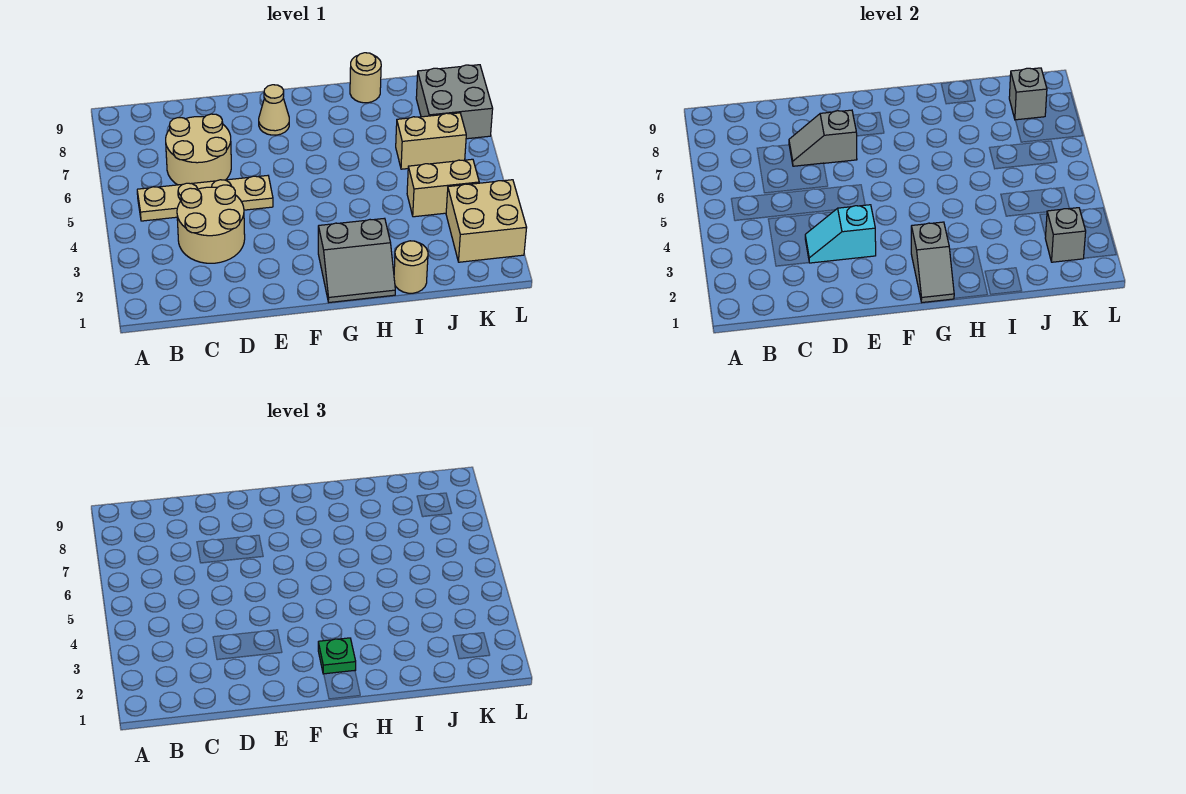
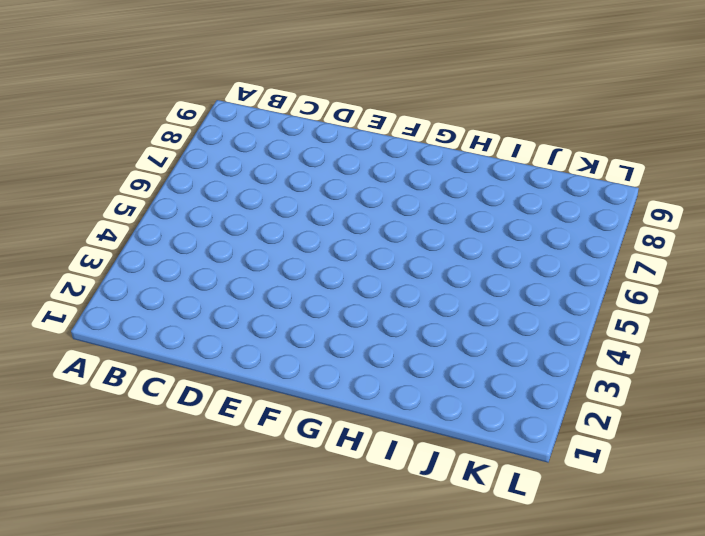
none -> tan plate B5:E5 level 1
none -> tan round brick C3:D4 level 1
none -> tan round brick C6:D7 level 1

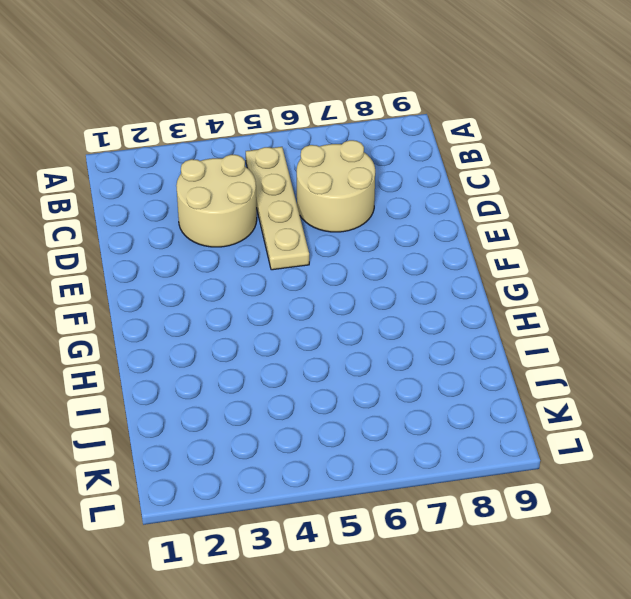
none -> tan cone F8 level 1
none -> grey slope G1:H2 level 1 top 2
none -> tan round brick I1 level 1

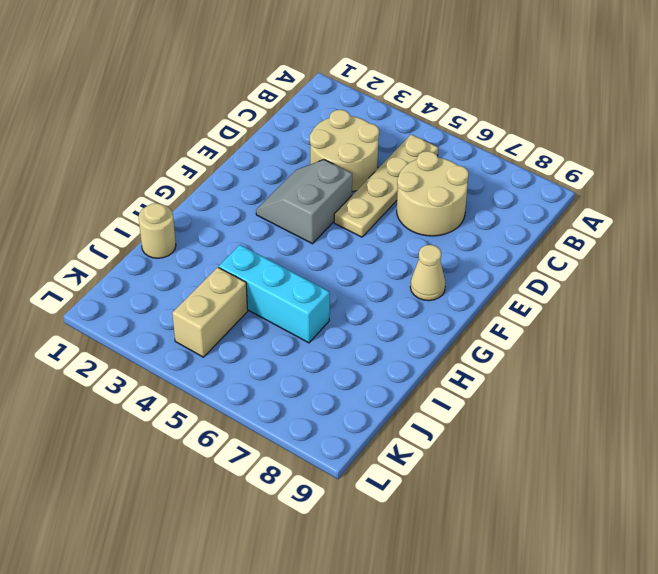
grey slope E3:F4 level 1 top 4 -> grey slope G1:H2 level 1 top 2
cyan brick I4:I6 level 1 -> none
none -> tan round brick I9 level 1
none -> tan brick J6:K6 level 1
none -> tan brick K2:L3 level 1

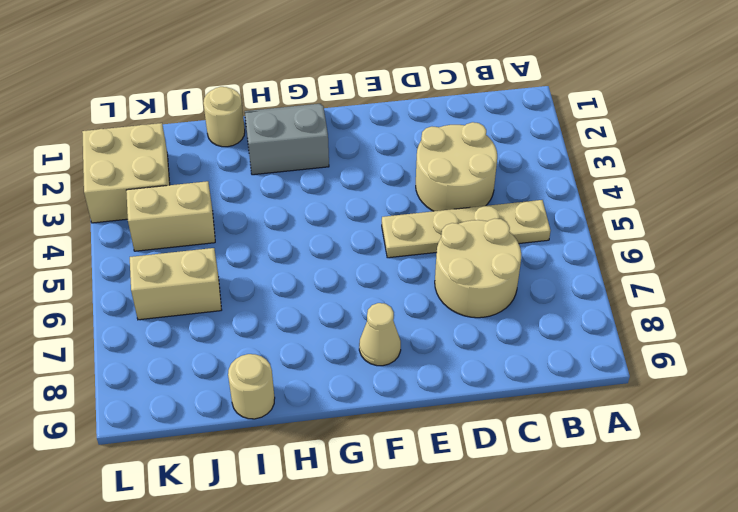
none -> grey brick K7:L8 level 1
none -> cyan slope D3:E3 level 2 top E
none -> grey slope D7:E7 level 2 top E

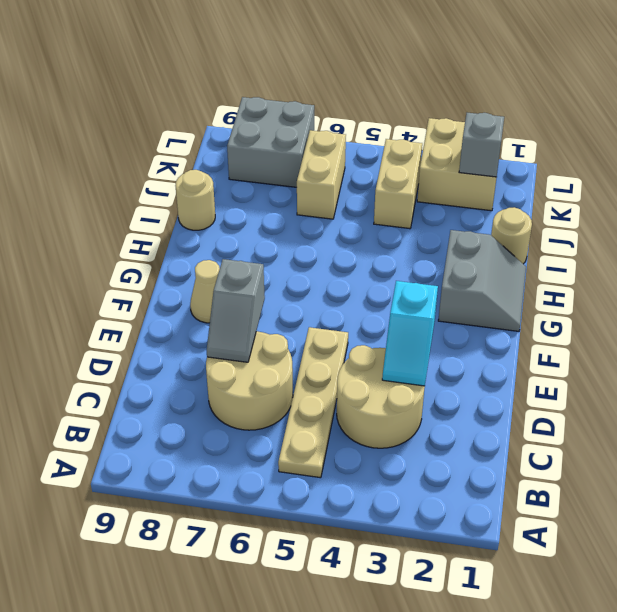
none -> grey slope G1:G2 level 2 top 2
none -> grey brick K8 level 2
none -> green plate G2 level 3

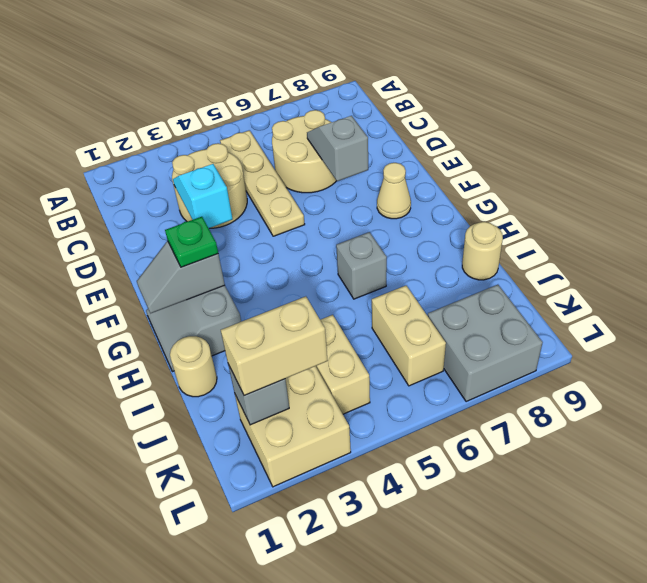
grey brick H6 level 1 -> grey brick K8 level 2
tan brick K2:K3 level 3 -> none

